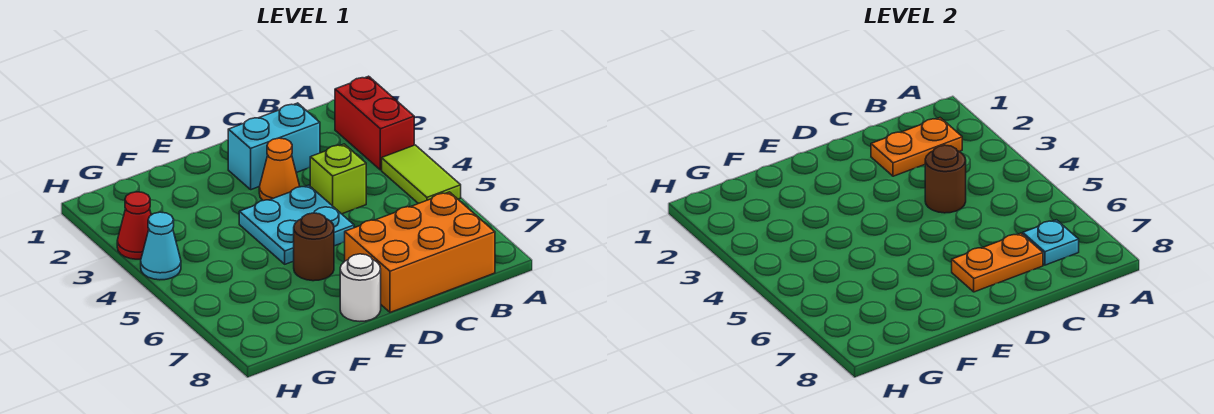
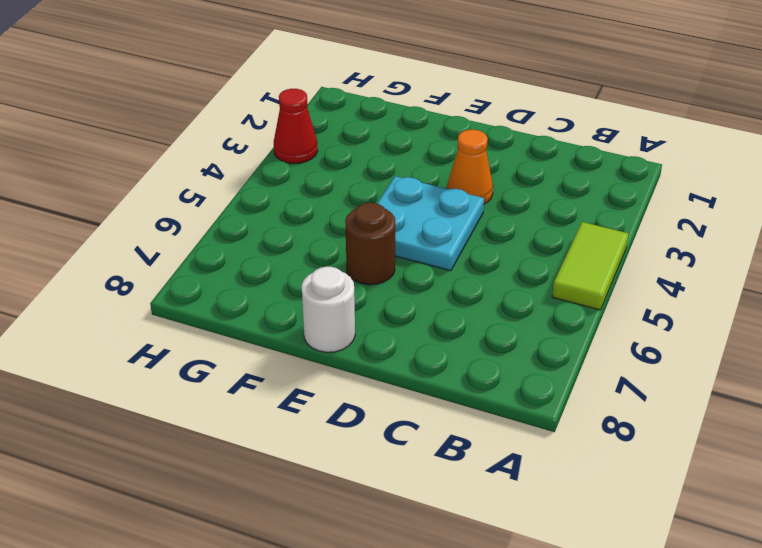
none -> red brick A2:A3 level 1
none -> orange brick B7:D8 level 1
none -> cyan brick C2:D2 level 1

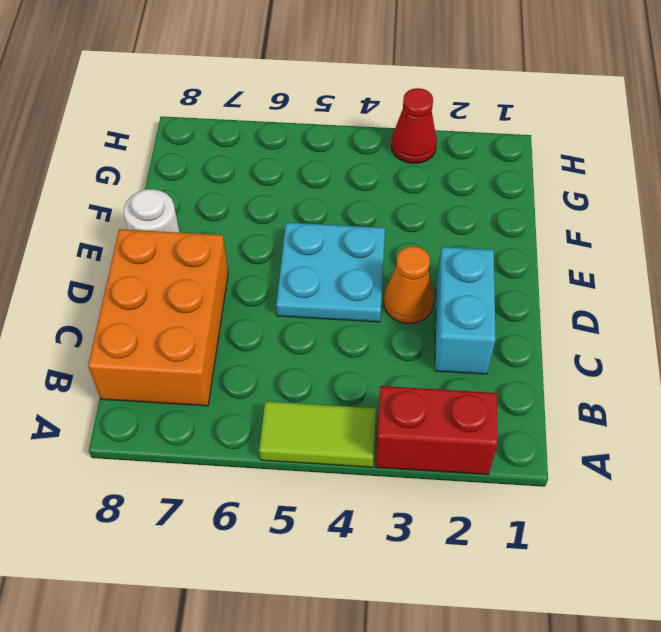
none -> lime brick C4 level 1
none -> brown round brick E6 level 1
none -> cyan cone H4 level 1

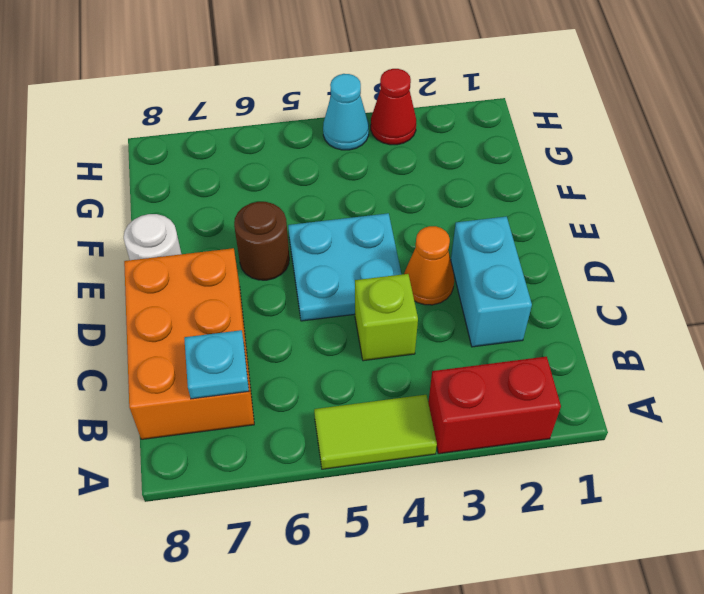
none -> orange plate B2:C2 level 2
none -> brown round brick C4 level 2
none -> orange plate C7:D7 level 2

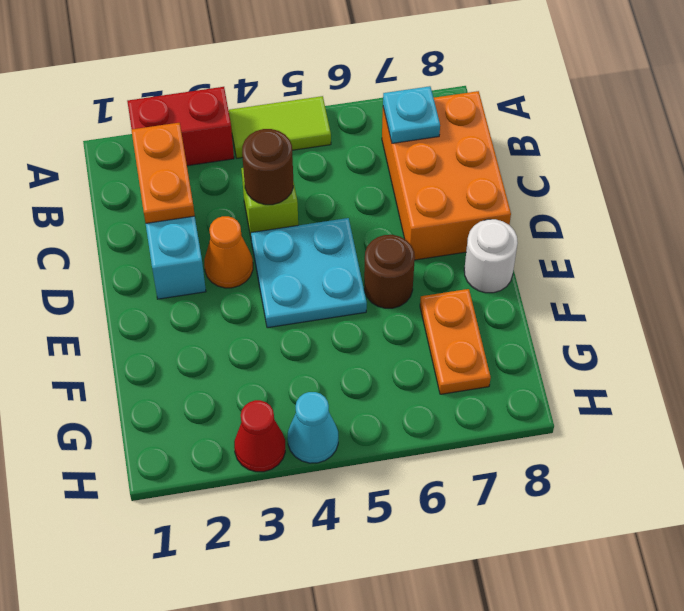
orange plate F7:G7 level 1 -> orange plate C7:D7 level 2

